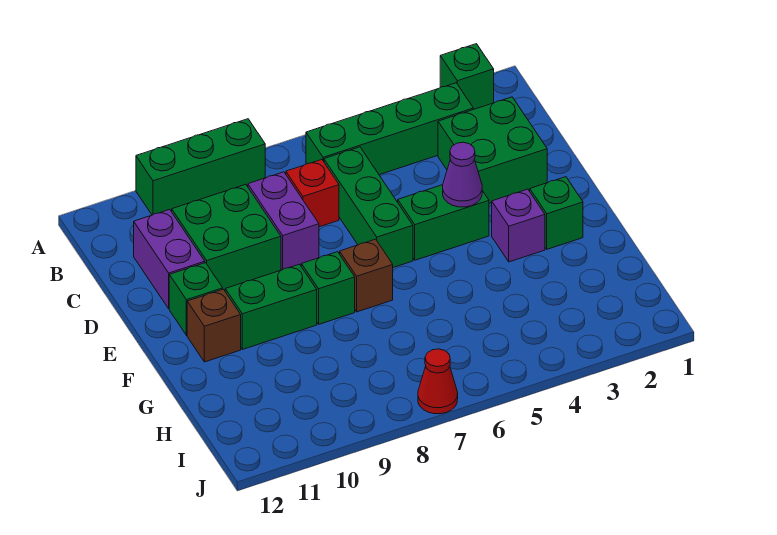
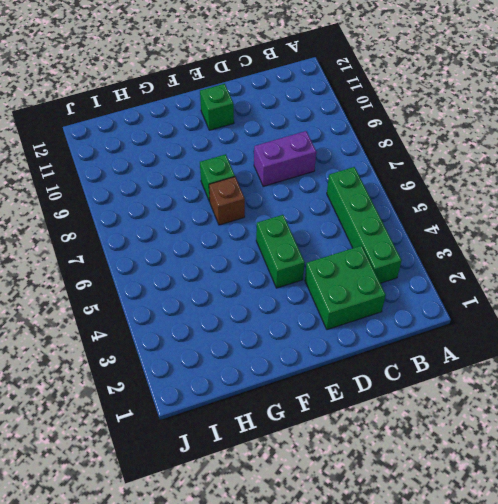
none -> green brick A2 level 1
none -> green brick A8:A10 level 1
none -> green brick C6:E6 level 1

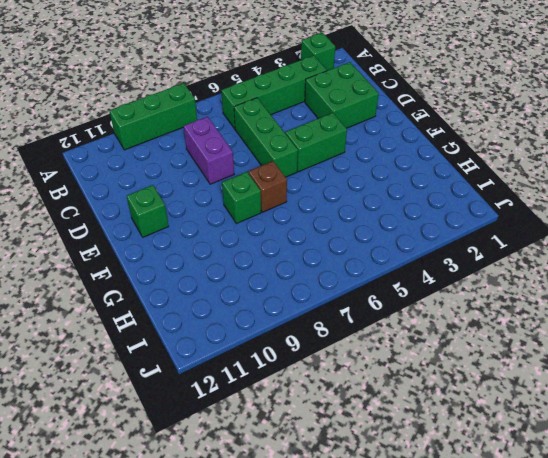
none -> red brick C7 level 1
none -> green brick C9:D10 level 1
none -> purple brick C11:D11 level 1

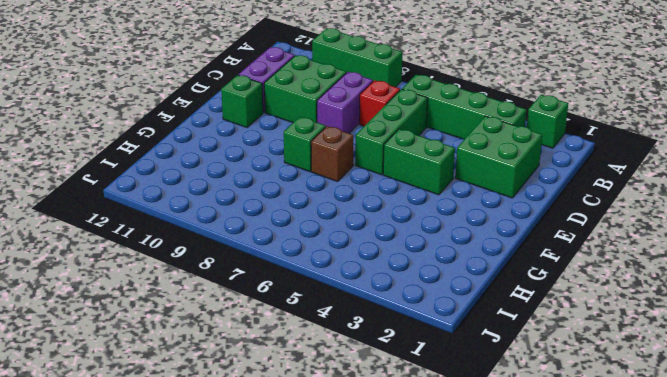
none -> green brick F2 level 1
none -> purple brick F3 level 1
none -> green brick F9:F10 level 1

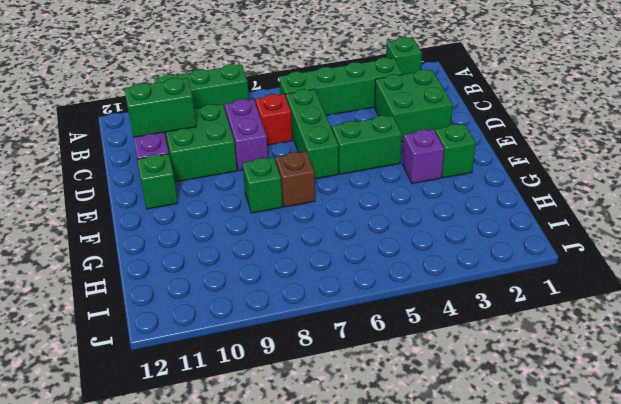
green brick C10:C11 level 2 -> green brick F9:F10 level 1
none -> brown brick F11 level 1
none -> red cone J7 level 1
none -> purple cone E4 level 2

